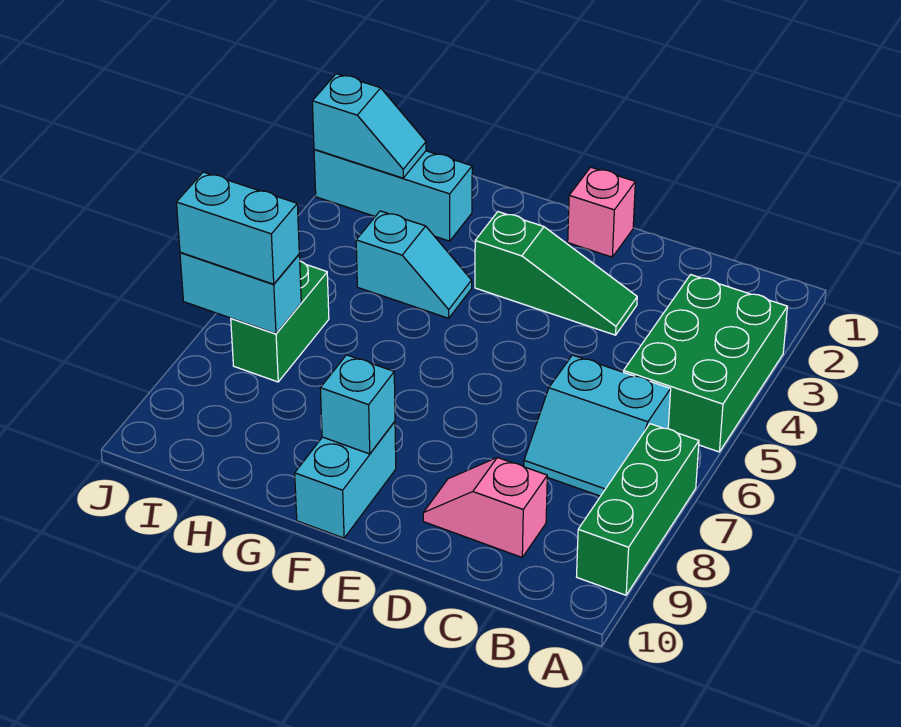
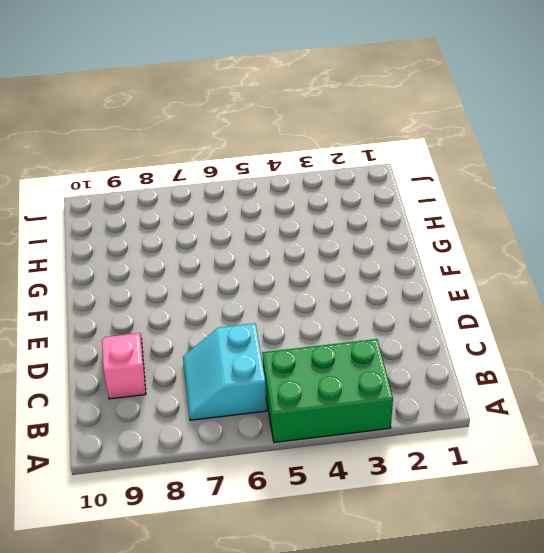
none -> green brick A7:A9 level 1
none -> green slope D3:F3 level 1 top F
none -> pink brick E1 level 1

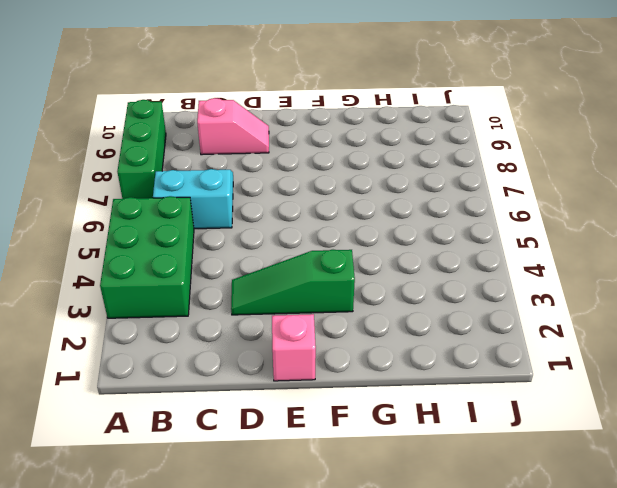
none -> cyan brick F9:F10 level 1
none -> cyan slope G4:H4 level 1 top H
none -> cyan brick H2:J2 level 1

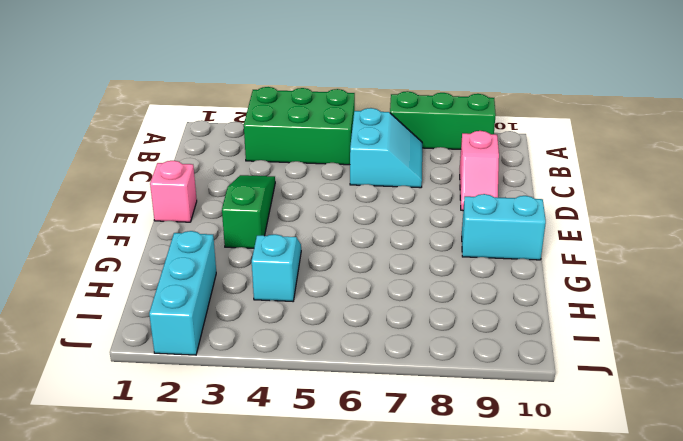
none -> green brick I6:I7 level 1
none -> cyan brick F9 level 2
none -> cyan slope I2:J2 level 2 top J

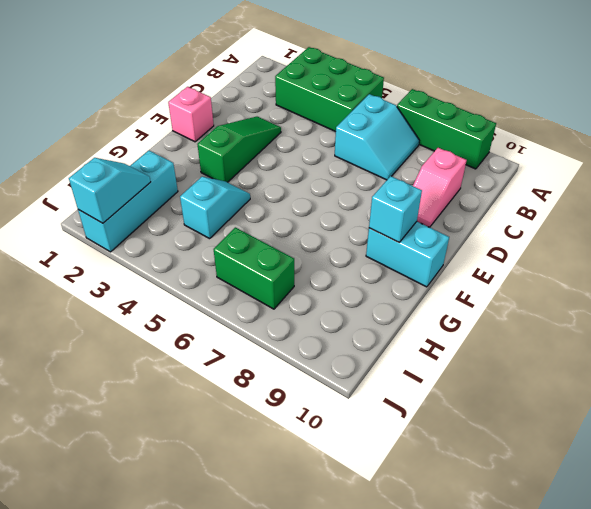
none -> cyan brick I7:J7 level 2
none -> cyan brick I7:J7 level 3

